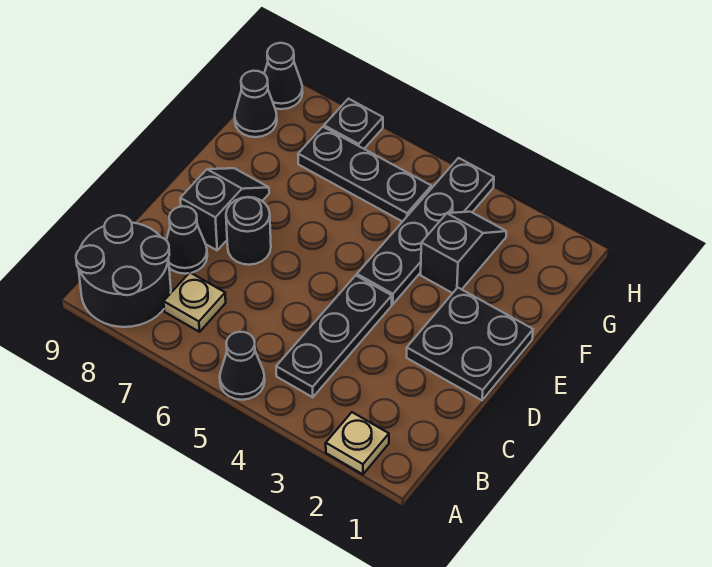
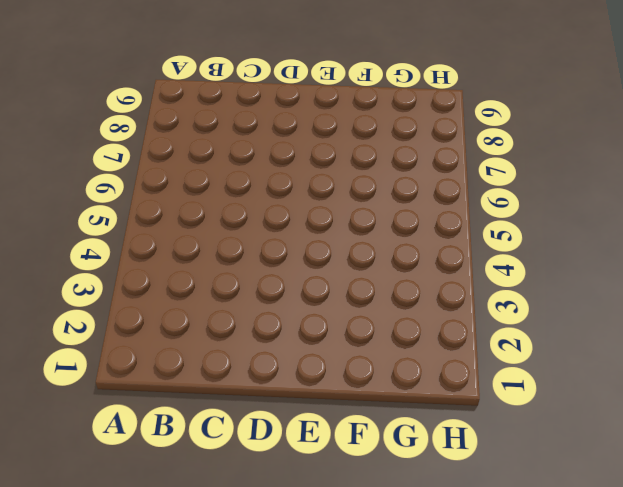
none -> tan plate A2 level 1
none -> black cone A5 level 1
none -> black round brick A8:B9 level 1

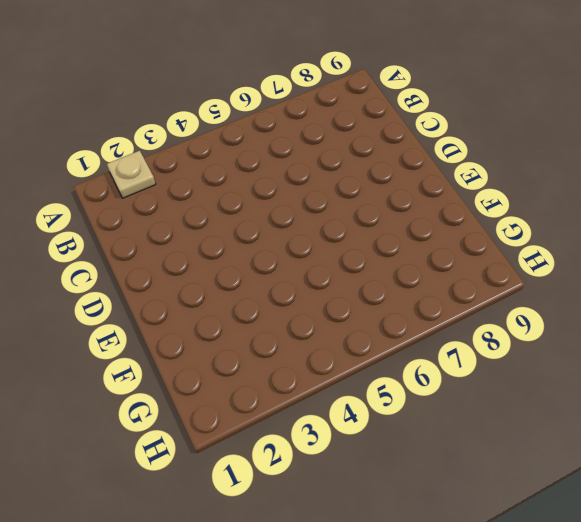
none -> black cone A5 level 1
none -> black round brick A8:B9 level 1
none -> black plate B4:D4 level 1

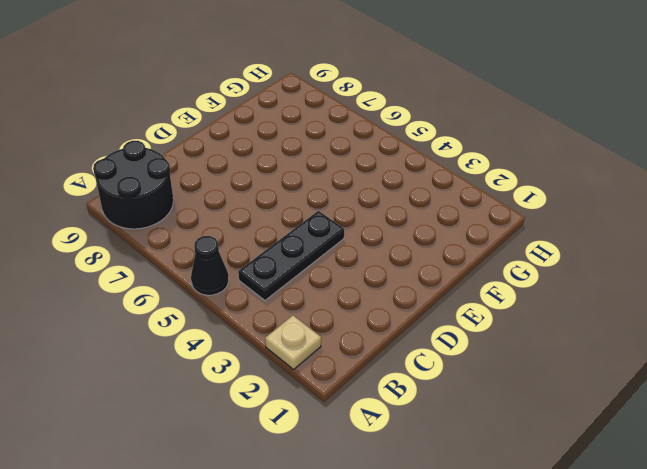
none -> tan plate B7 level 1
none -> black cone C8 level 1
none -> black plate D1:E2 level 1

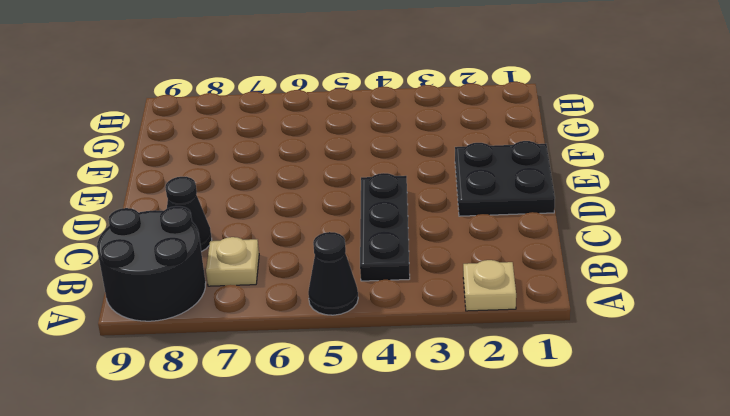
none -> black round brick D7 level 1
none -> black slope D8:E8 level 1 top D
none -> black plate E4:H4 level 1

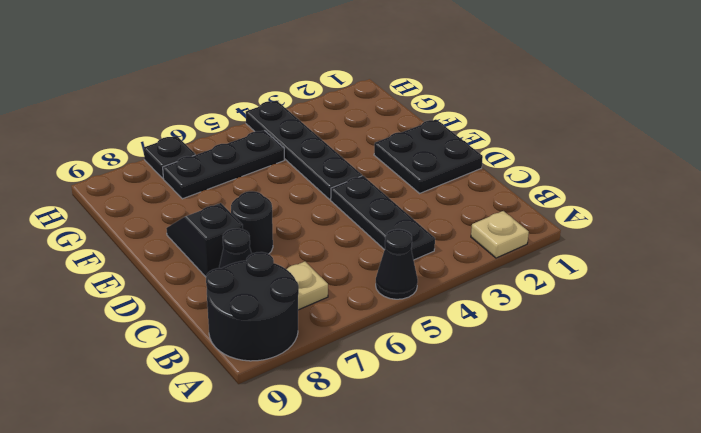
none -> black slope F3:G3 level 1 top F
none -> black cone G9 level 1
none -> black cone H9 level 1

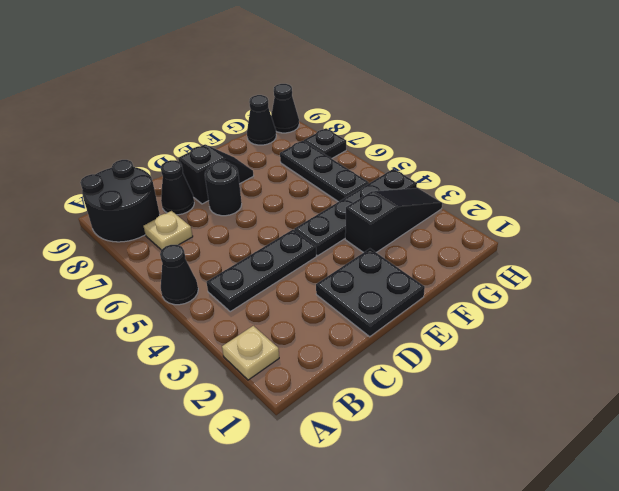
black slope F3:H3 level 1 top F -> black slope F3:G3 level 1 top F

